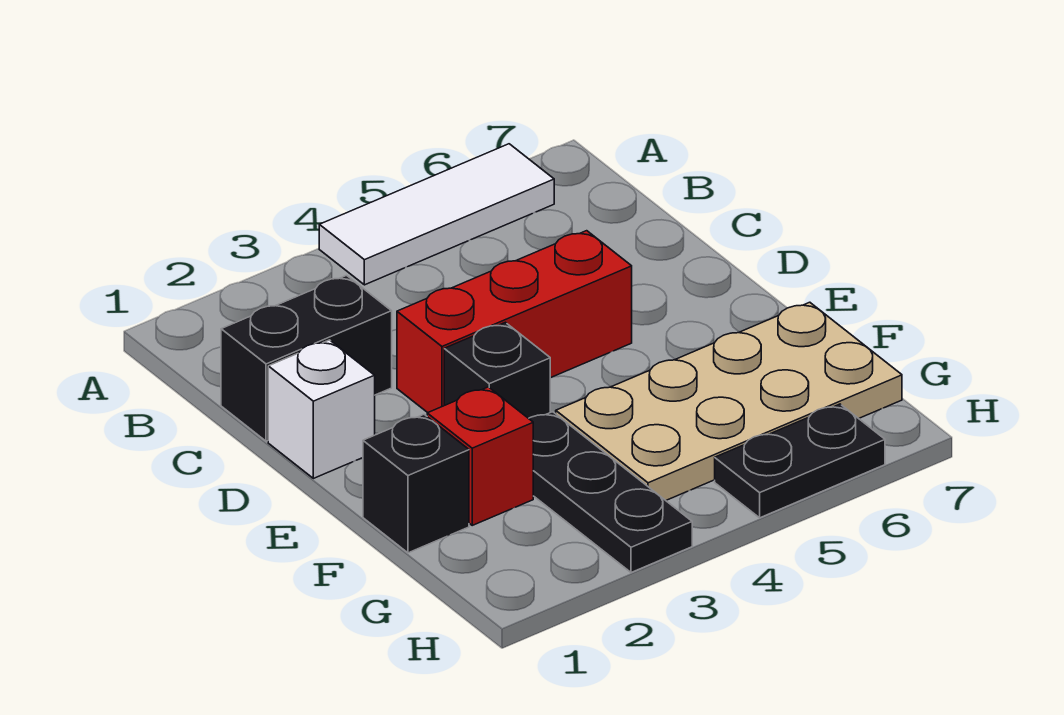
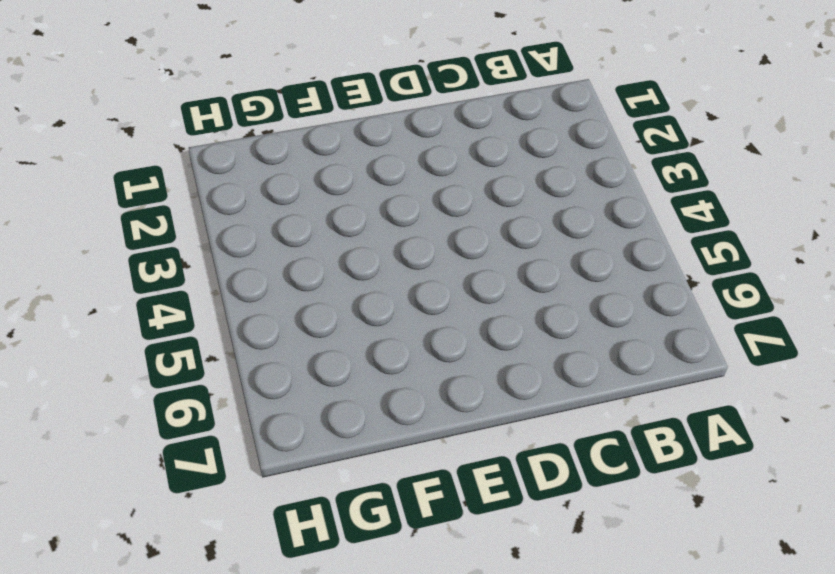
none -> white tile A4:A6 level 1
none -> black brick C1:C2 level 1

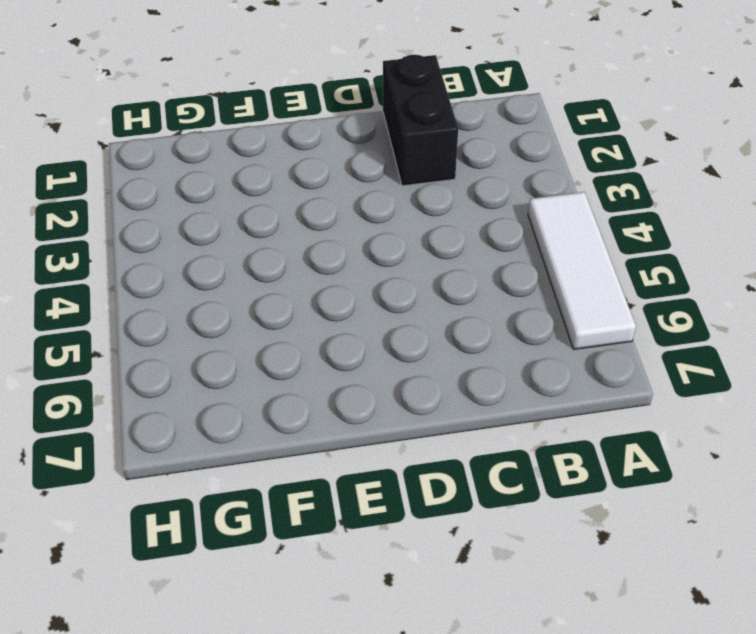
none -> white brick D1 level 1
none -> red brick D3:D5 level 1

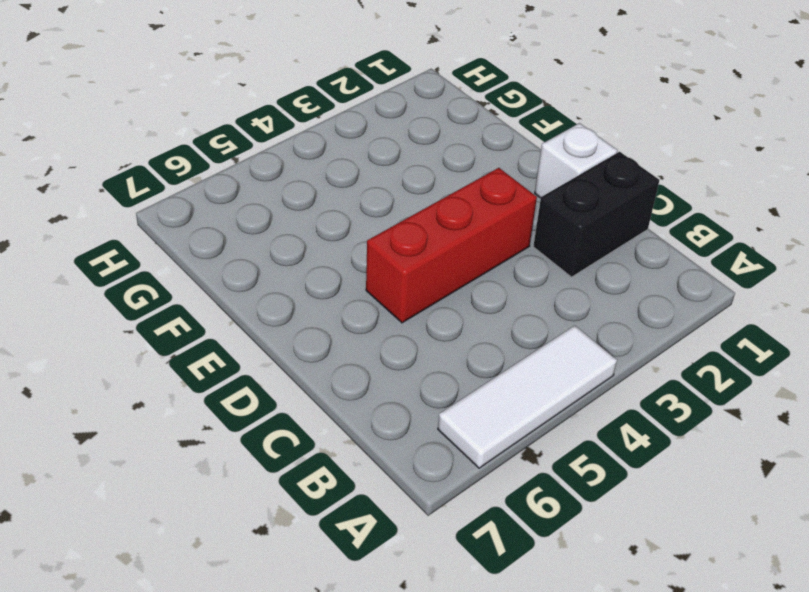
none -> black brick E3 level 1
none -> black brick F1 level 1

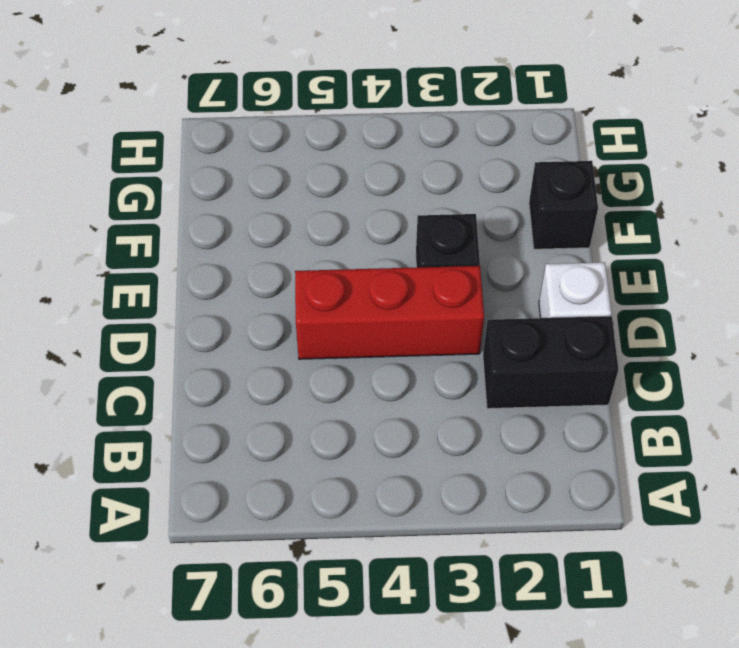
none -> white tile A4:A6 level 1
none -> red brick F2 level 1

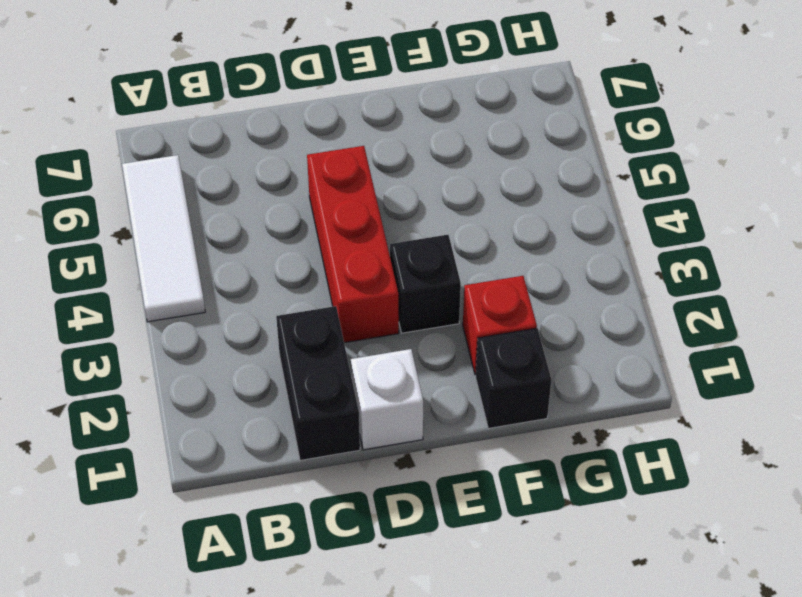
none -> black plate F3:H3 level 1
none -> tan plate F4:G7 level 1

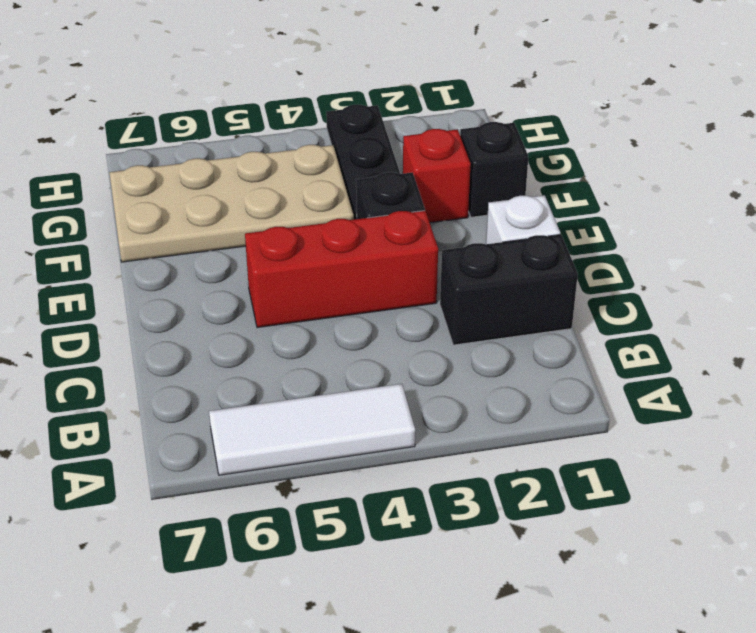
none -> black plate H5:H6 level 1

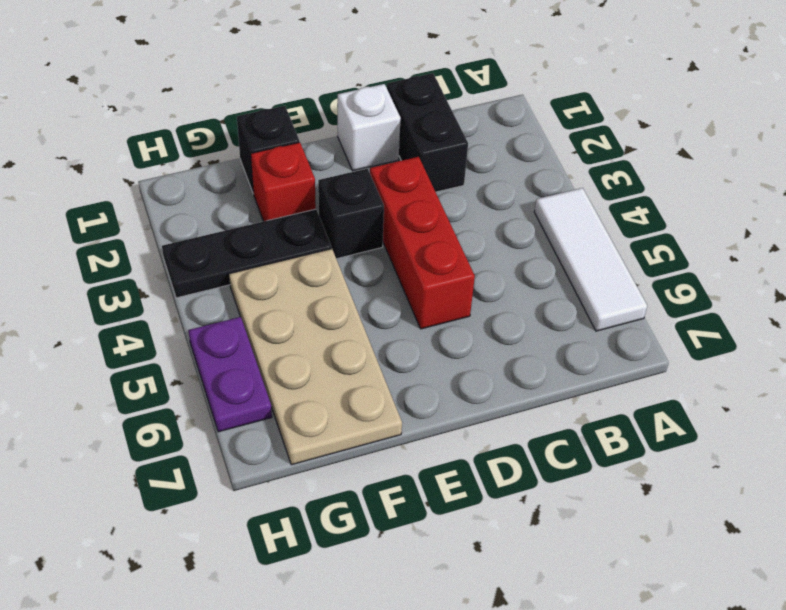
purple plate H5:H6 level 1 -> black plate H5:H6 level 1

